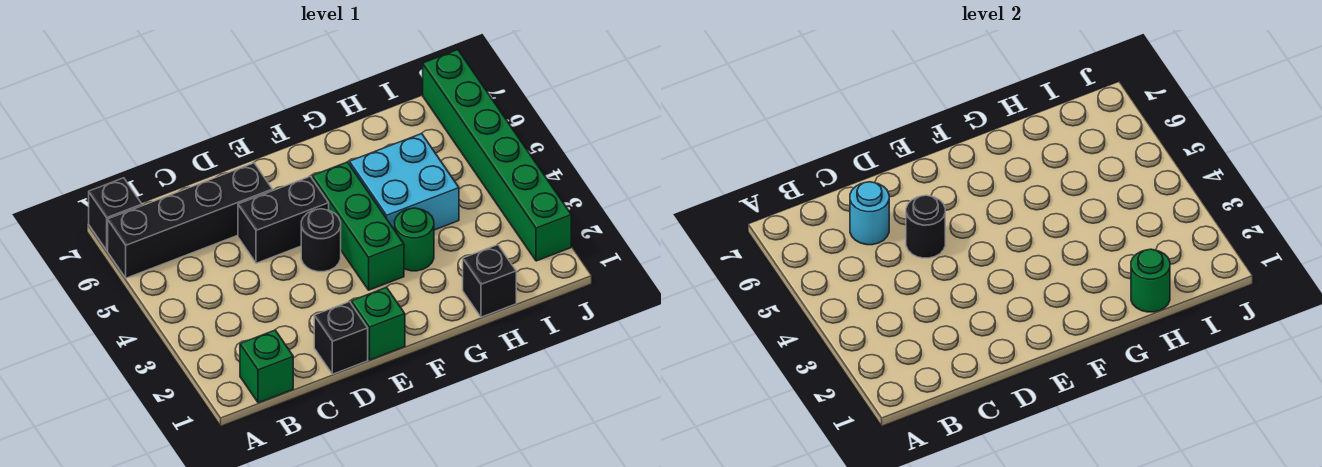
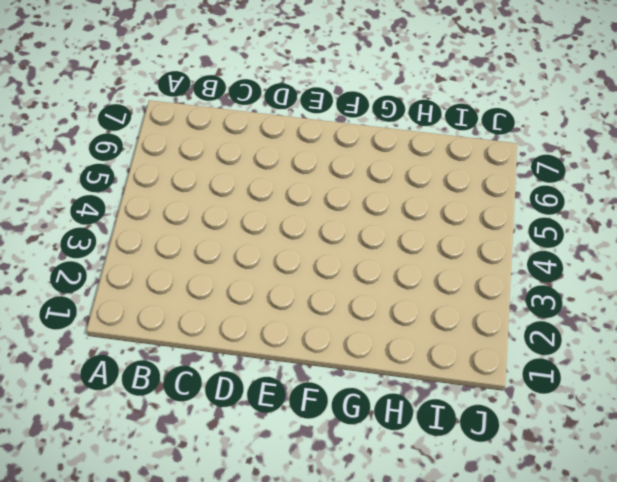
none -> black brick A6:D6 level 1
none -> black brick A7 level 1
none -> green brick B1 level 1

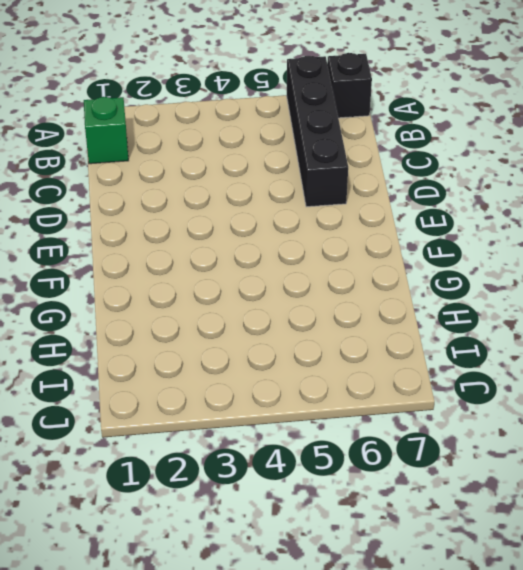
none -> black brick D1 level 1
none -> black brick D5:E5 level 1
none -> green brick E1 level 1

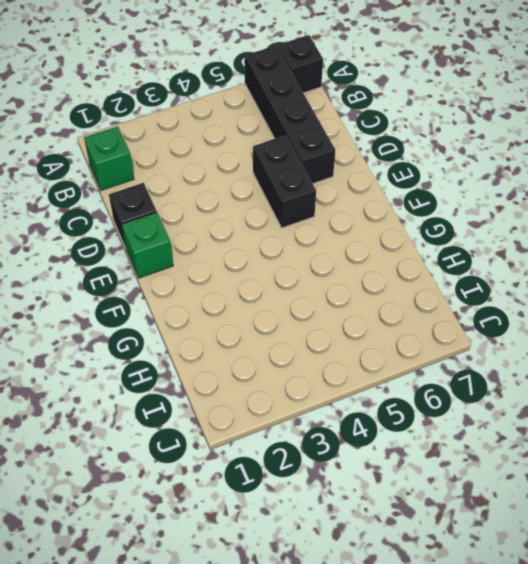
none -> black round brick E4 level 1
none -> green brick F3:F5 level 1
none -> green round brick G3 level 1

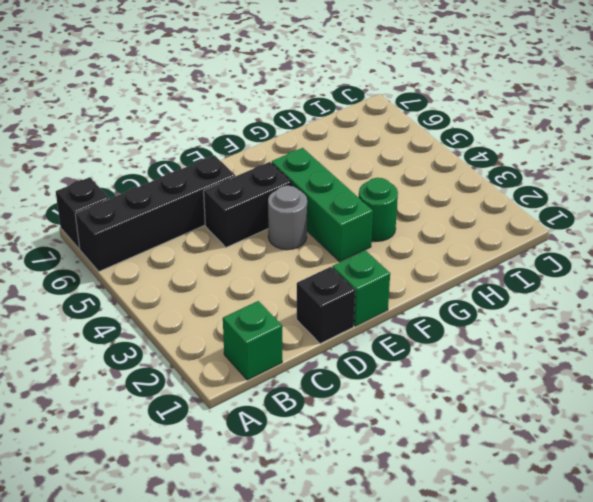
grey round brick E4 level 1 -> black round brick E4 level 1
none -> cyan brick G4:H5 level 1
none -> black brick H1 level 1
none -> green brick J2:J7 level 1

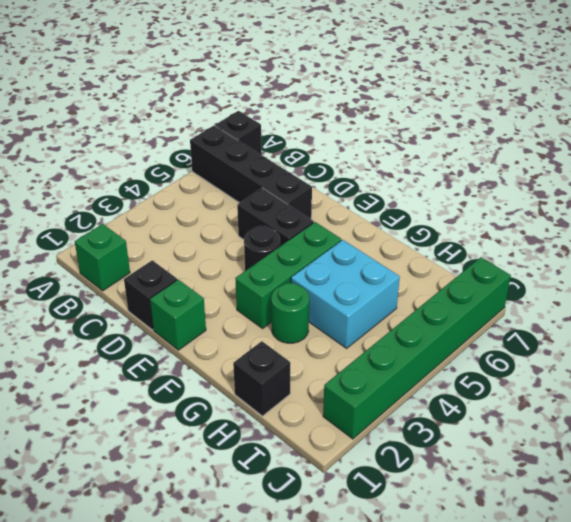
none -> cyan round brick C6 level 2
none -> black round brick D5 level 2
none -> green round brick H1 level 2

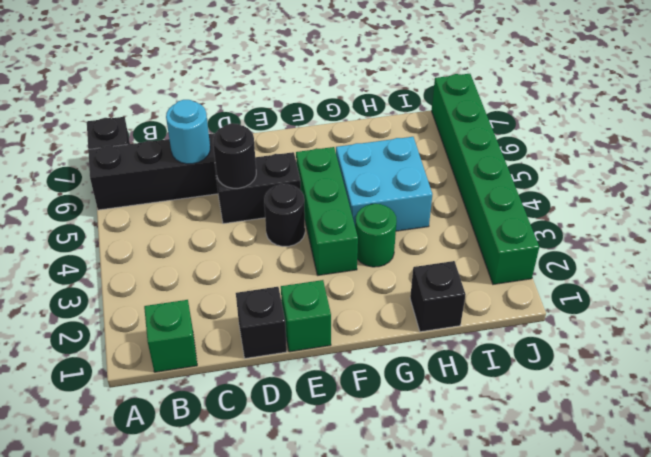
none -> green round brick H1 level 2

